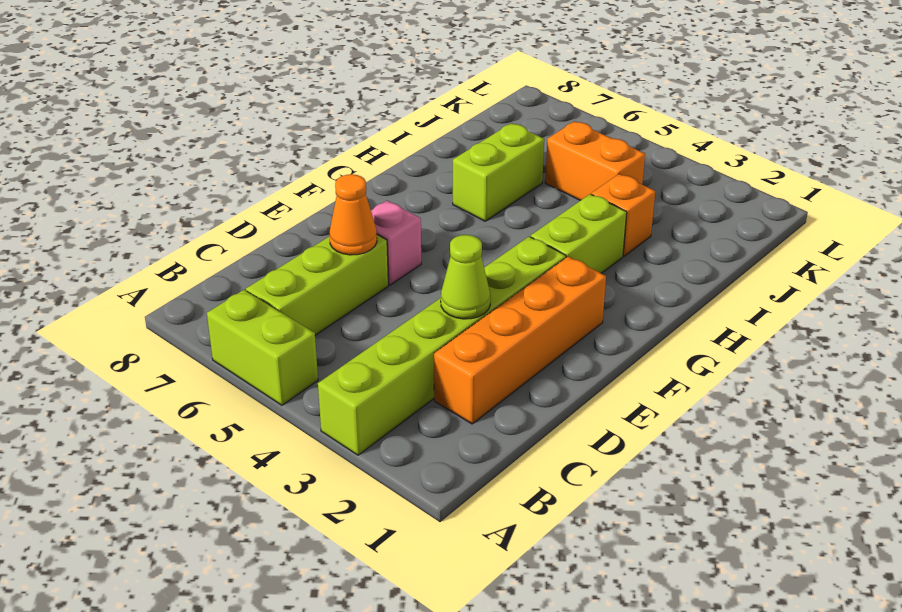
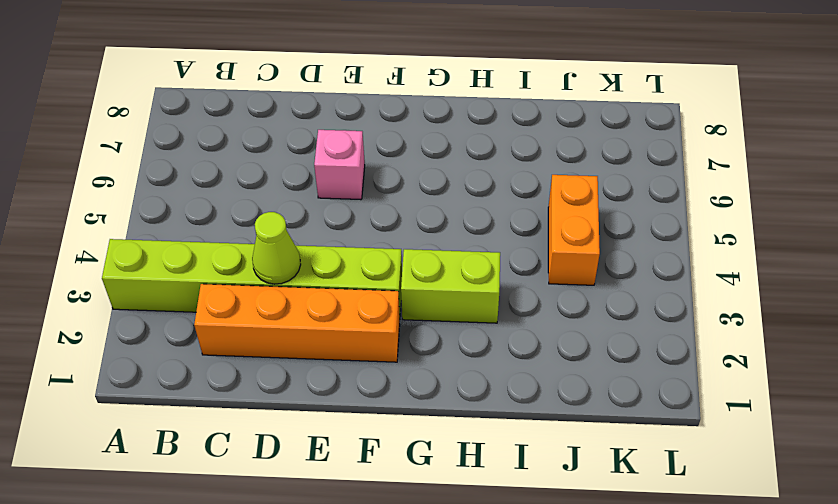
none -> lime brick A5:A6 level 1
none -> lime brick B6:D6 level 1

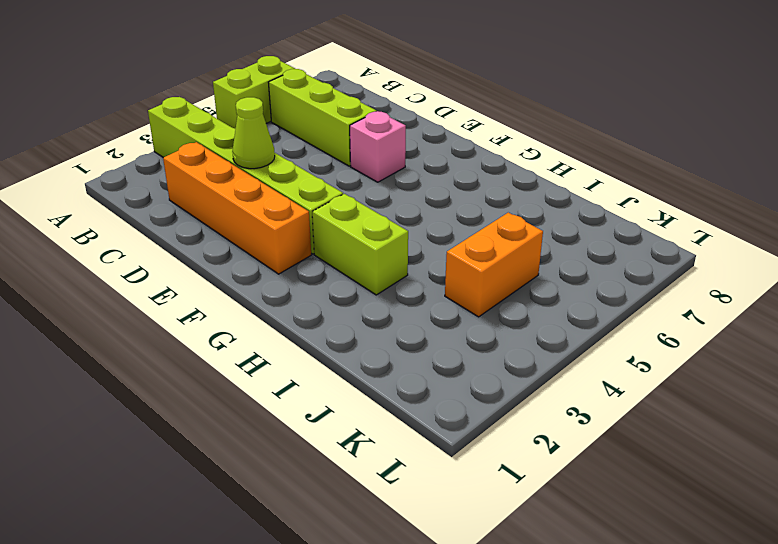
none -> lime brick H6:I6 level 1
none -> orange brick I3 level 1

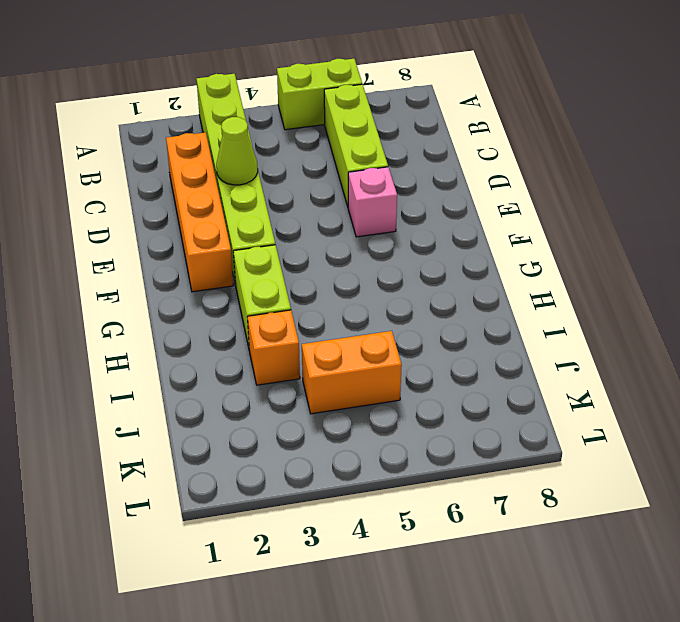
none -> lime brick H6:I6 level 1
none -> orange cone D6 level 2

